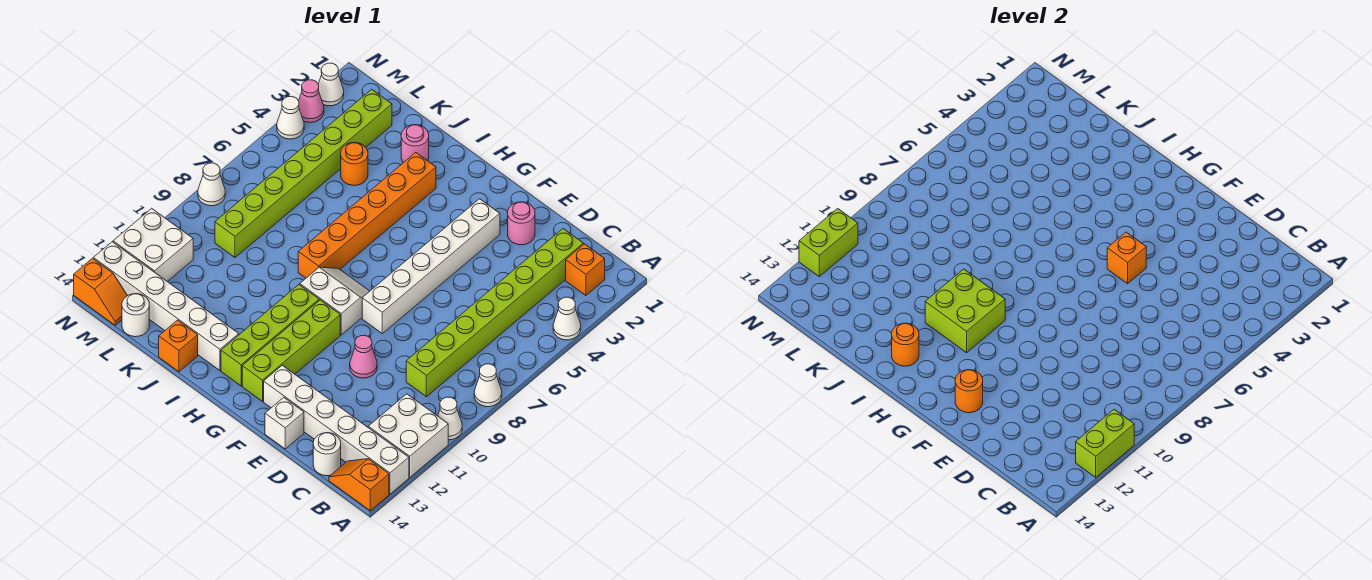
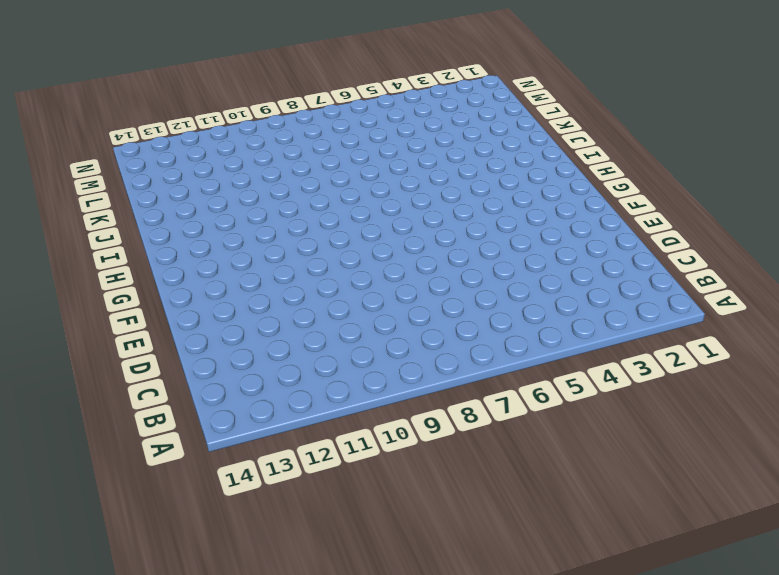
none -> white cone A4 level 1
none -> white cone A8 level 1
none -> white cone A10 level 1
none -> white brick A11:B12 level 1

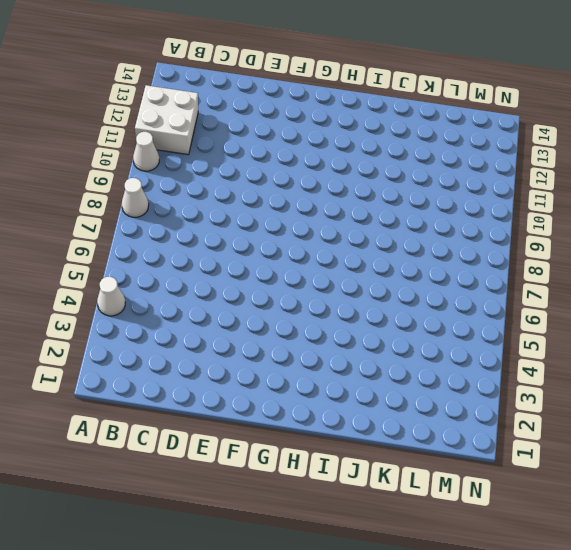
none -> white brick A13:F13 level 1
none -> orange slope A14:B14 level 1 top A
none -> orange brick B2 level 1
none -> lime brick C2:C9 level 1

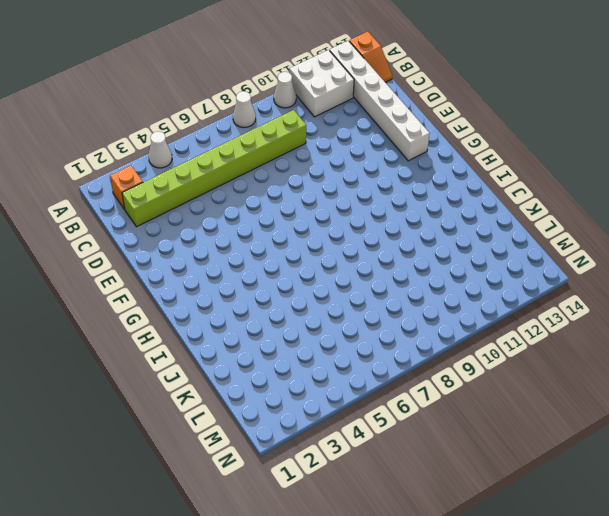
none -> white round brick C14 level 1
none -> pink round brick E2 level 1
none -> pink cone E10 level 1
none -> white brick E14 level 1

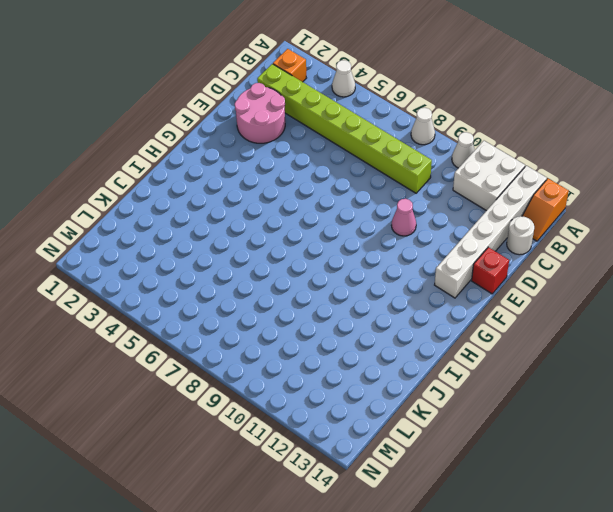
pink round brick D2:E3 level 1 -> pink round brick E2 level 1
red brick E14 level 1 -> white brick E14 level 1
none -> white brick F3:F8 level 1
none -> white slope G8:H9 level 1 top 9
none -> lime brick G10:G13 level 1
none -> lime brick H10:H13 level 1

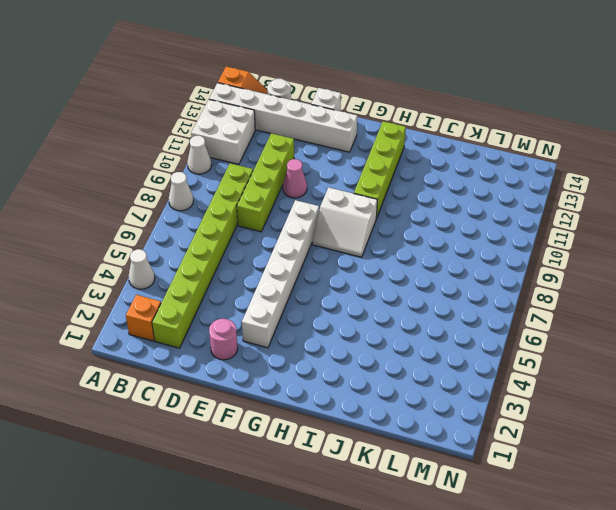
lime brick D8:D11 level 1 -> lime brick G10:G13 level 1
none -> orange brick I3:I8 level 1
none -> white brick I13:N13 level 1
none -> pink round brick J2 level 1
none -> orange brick J14 level 1

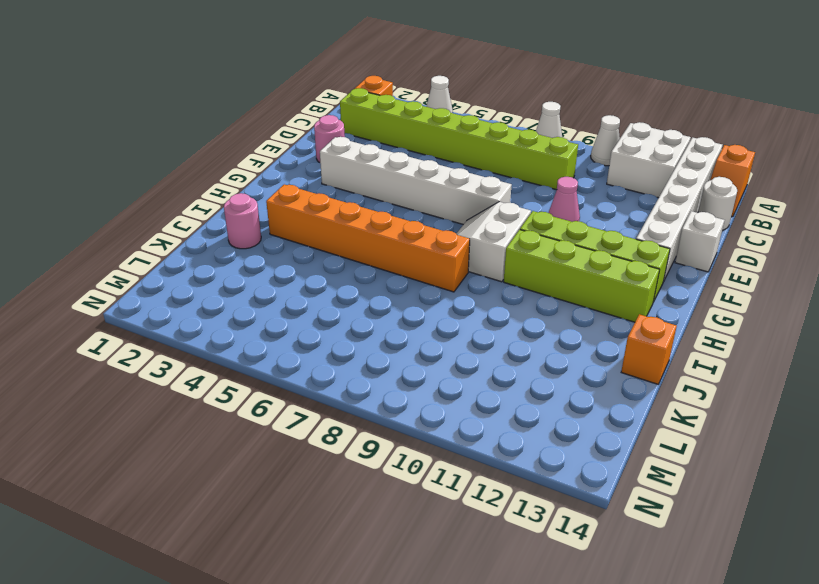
none -> white brick I13:N13 level 1
none -> orange round brick K4 level 1
none -> lime brick L2:L9 level 1
none -> white round brick L14 level 1

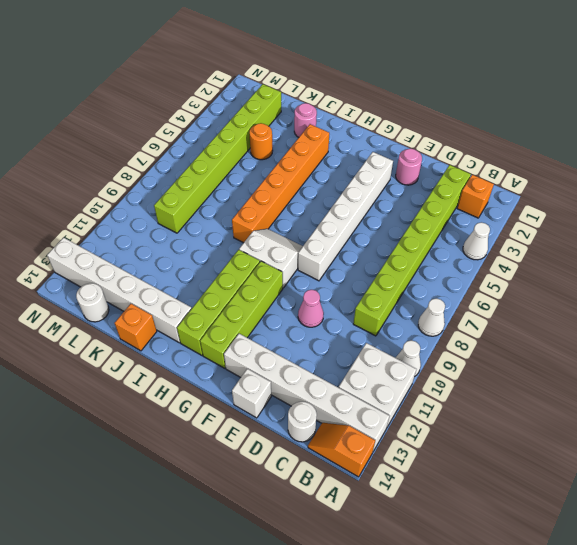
none -> white brick M11:N12 level 1
none -> orange slope M14:N14 level 1 top N
none -> white cone N2 level 1
none -> pink cone N3 level 1

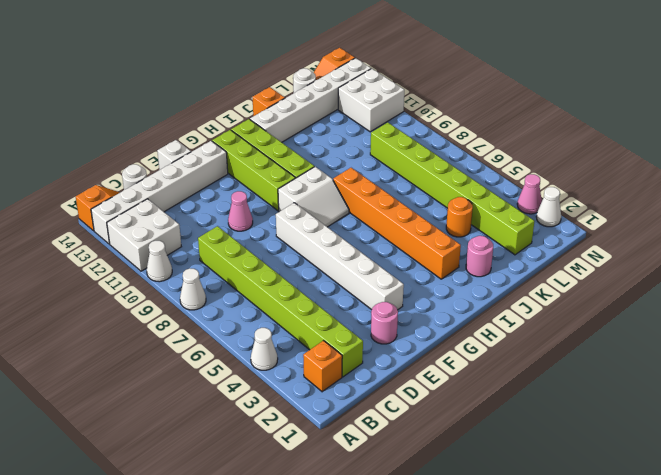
none -> white cone N4 level 1
none -> white cone N8 level 1
none -> lime brick A11:A12 level 2
none -> orange brick F5 level 2

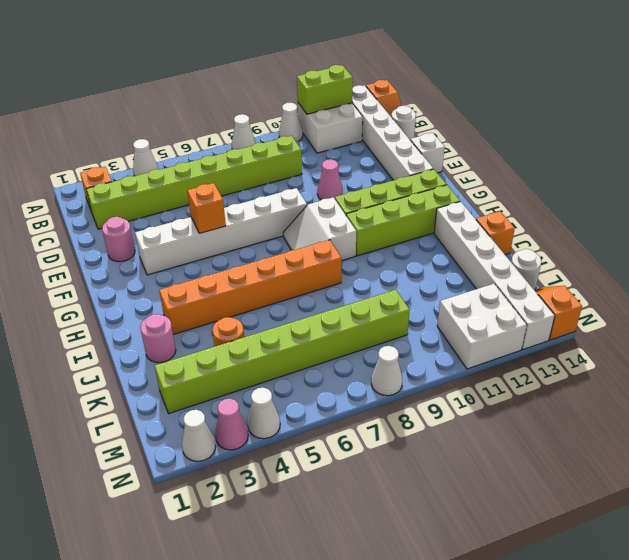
none -> orange round brick F13 level 2
none -> lime brick H10:I11 level 2
none -> orange round brick I13 level 2
none -> lime brick N11:N12 level 2

